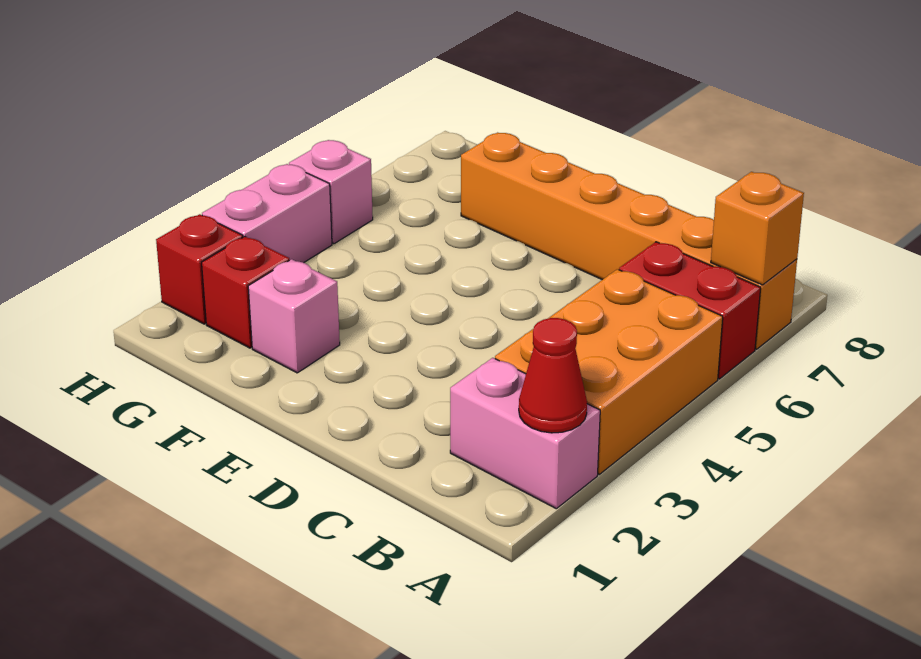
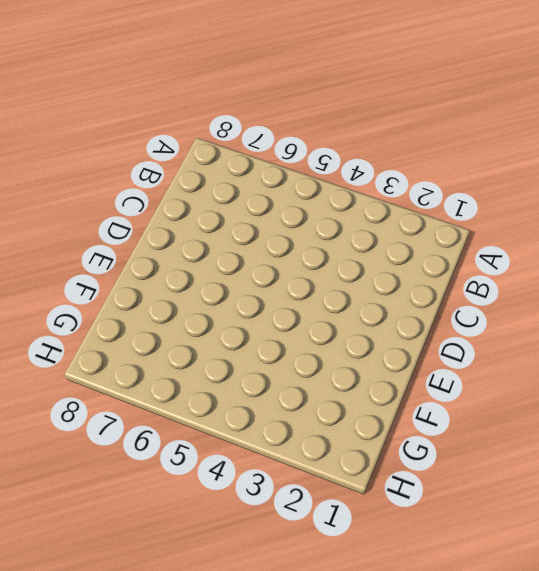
none -> pink brick A2:B2 level 1
none -> orange brick A3:B5 level 1

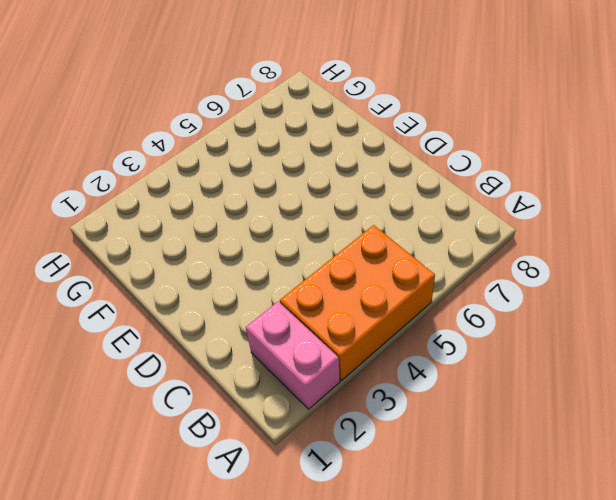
none -> red brick A6:B6 level 1
none -> orange brick A7:F7 level 1

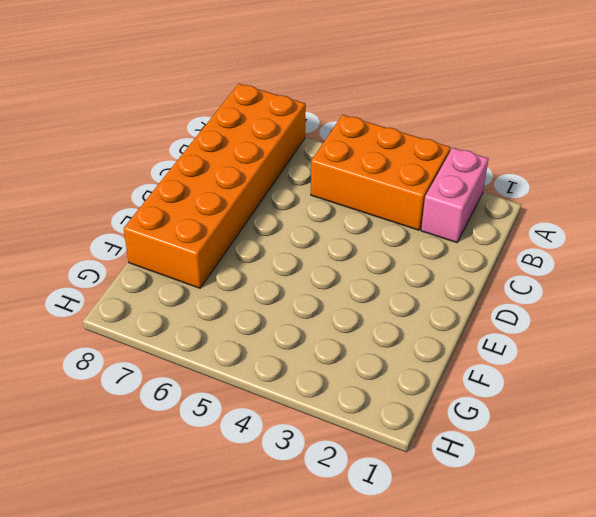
orange brick A7:F8 level 1 -> orange brick A7:F7 level 1
none -> red brick A6:B6 level 1
none -> pink brick F2 level 1

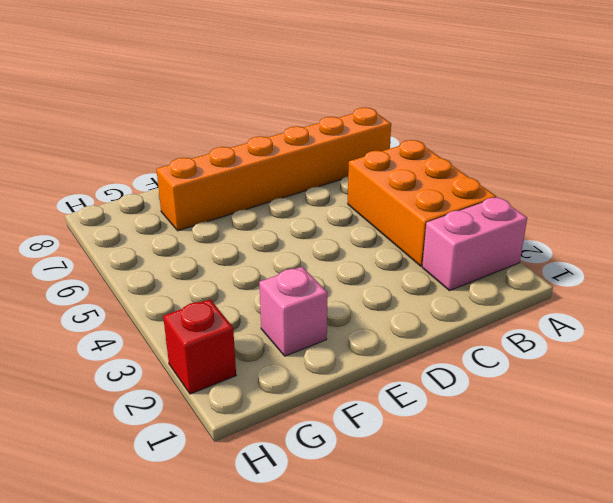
none -> red brick A6:B6 level 1
none -> red brick G2 level 1

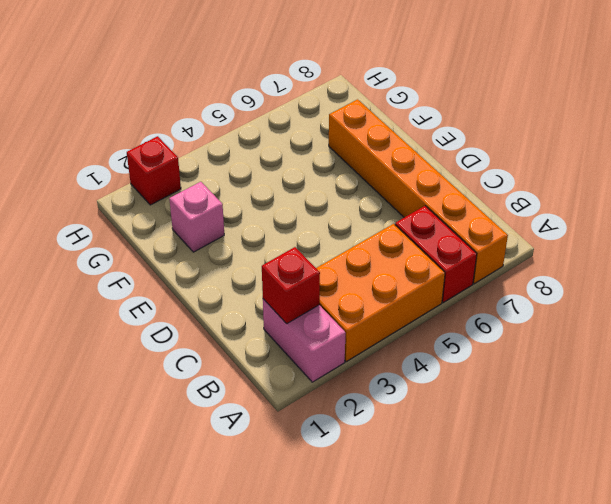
red brick B2 level 2 -> red brick G2 level 1
none -> pink brick H3:H4 level 1
none -> pink brick H5 level 1

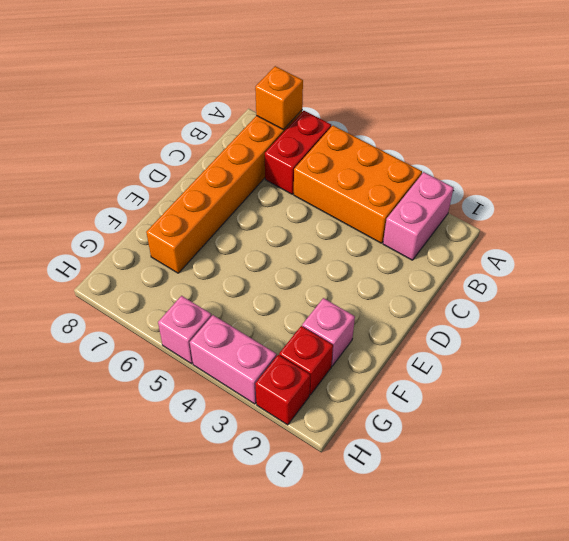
none -> red cone A2 level 2

